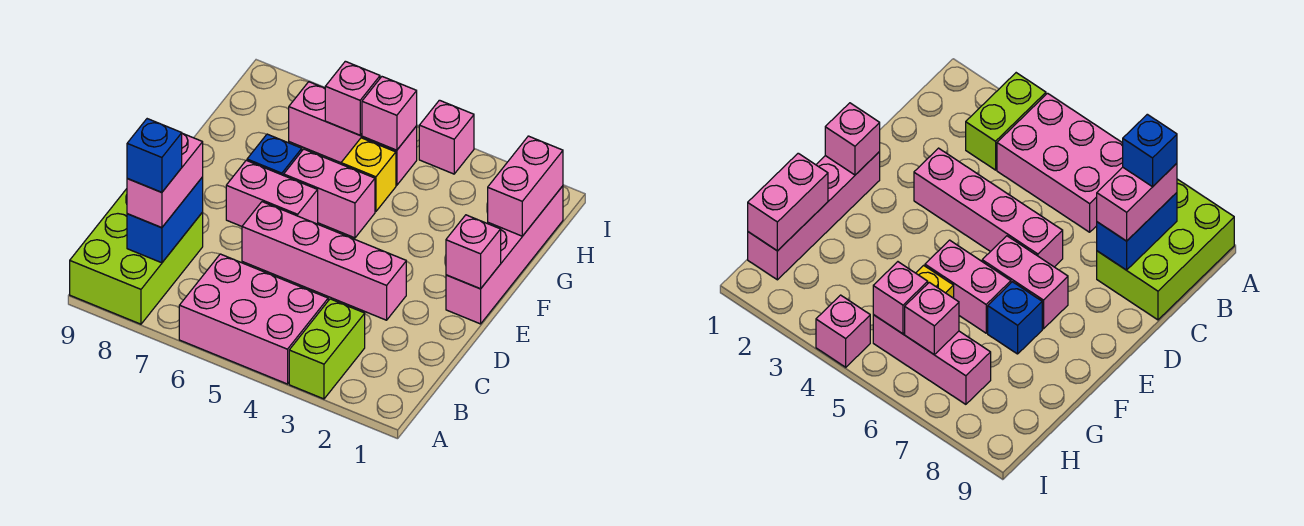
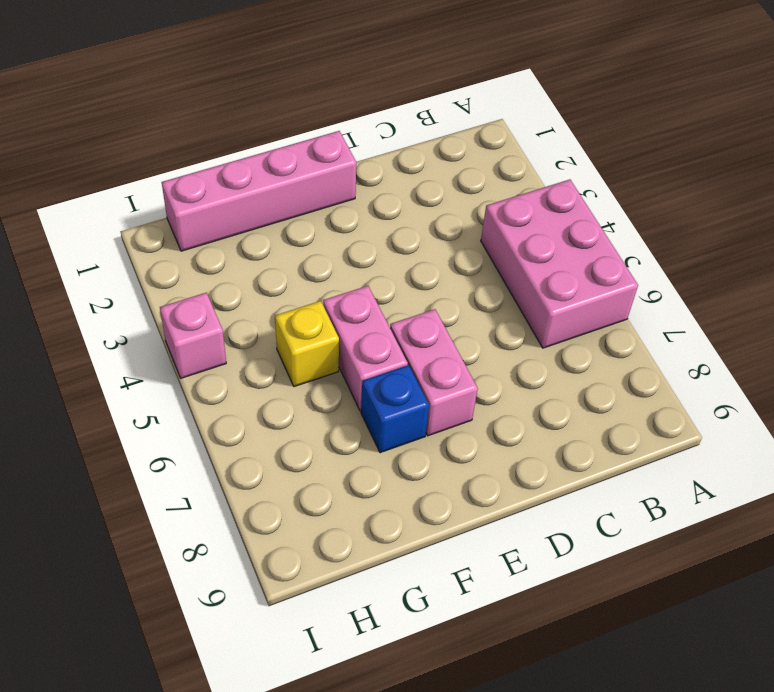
none -> lime brick A3:B3 level 1
none -> lime brick A8:C9 level 1
none -> pink brick D3:D6 level 1

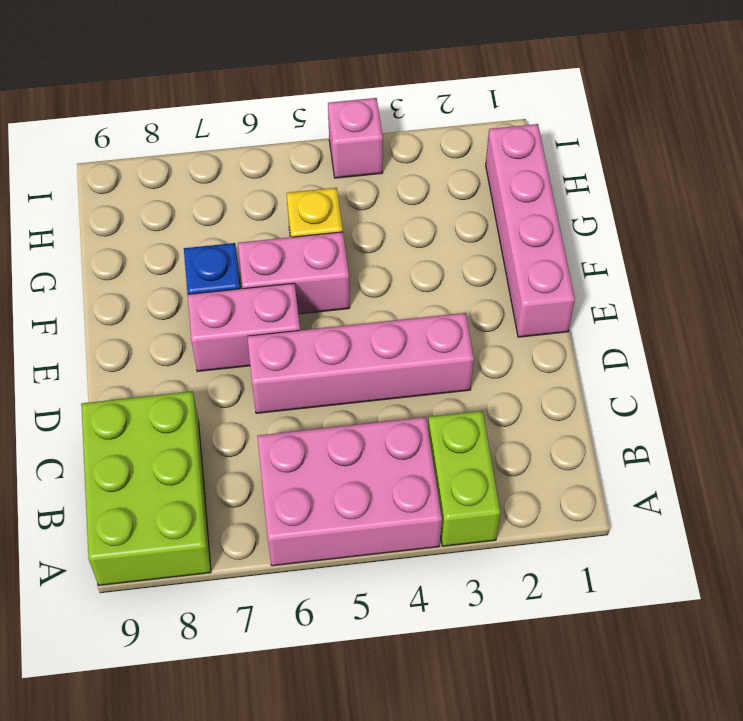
none -> pink brick H5:H7 level 1
none -> blue brick B8:C8 level 2
none -> pink brick E1 level 2

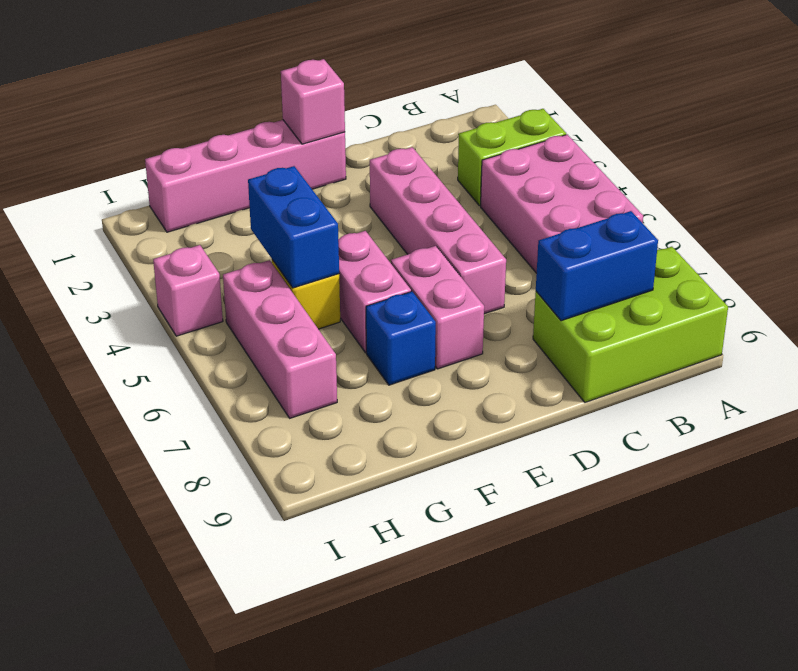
blue brick G4:G5 level 2 -> none
none -> pink brick G1:H1 level 2
none -> pink brick H5 level 2
none -> pink brick H6 level 2

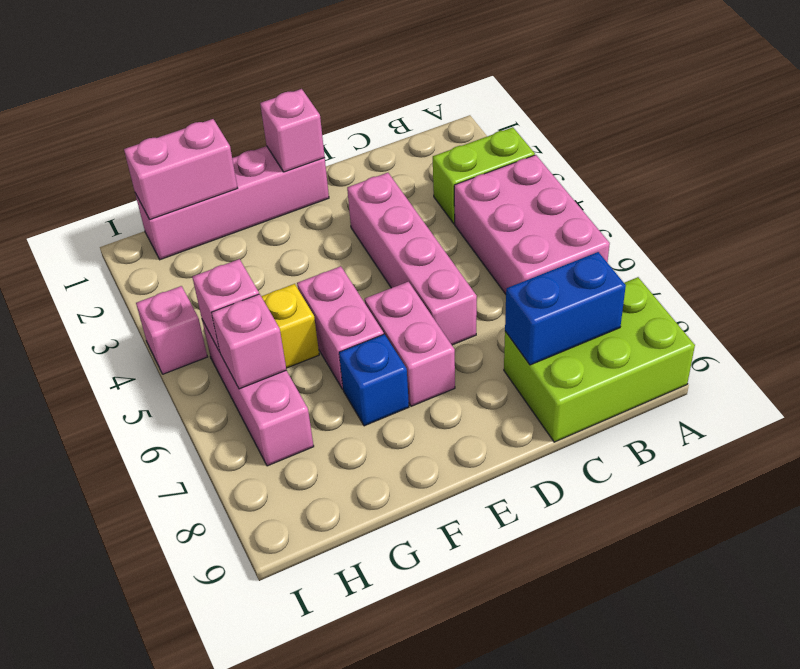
none -> pink brick B8:C8 level 3
none -> blue brick B8 level 4

